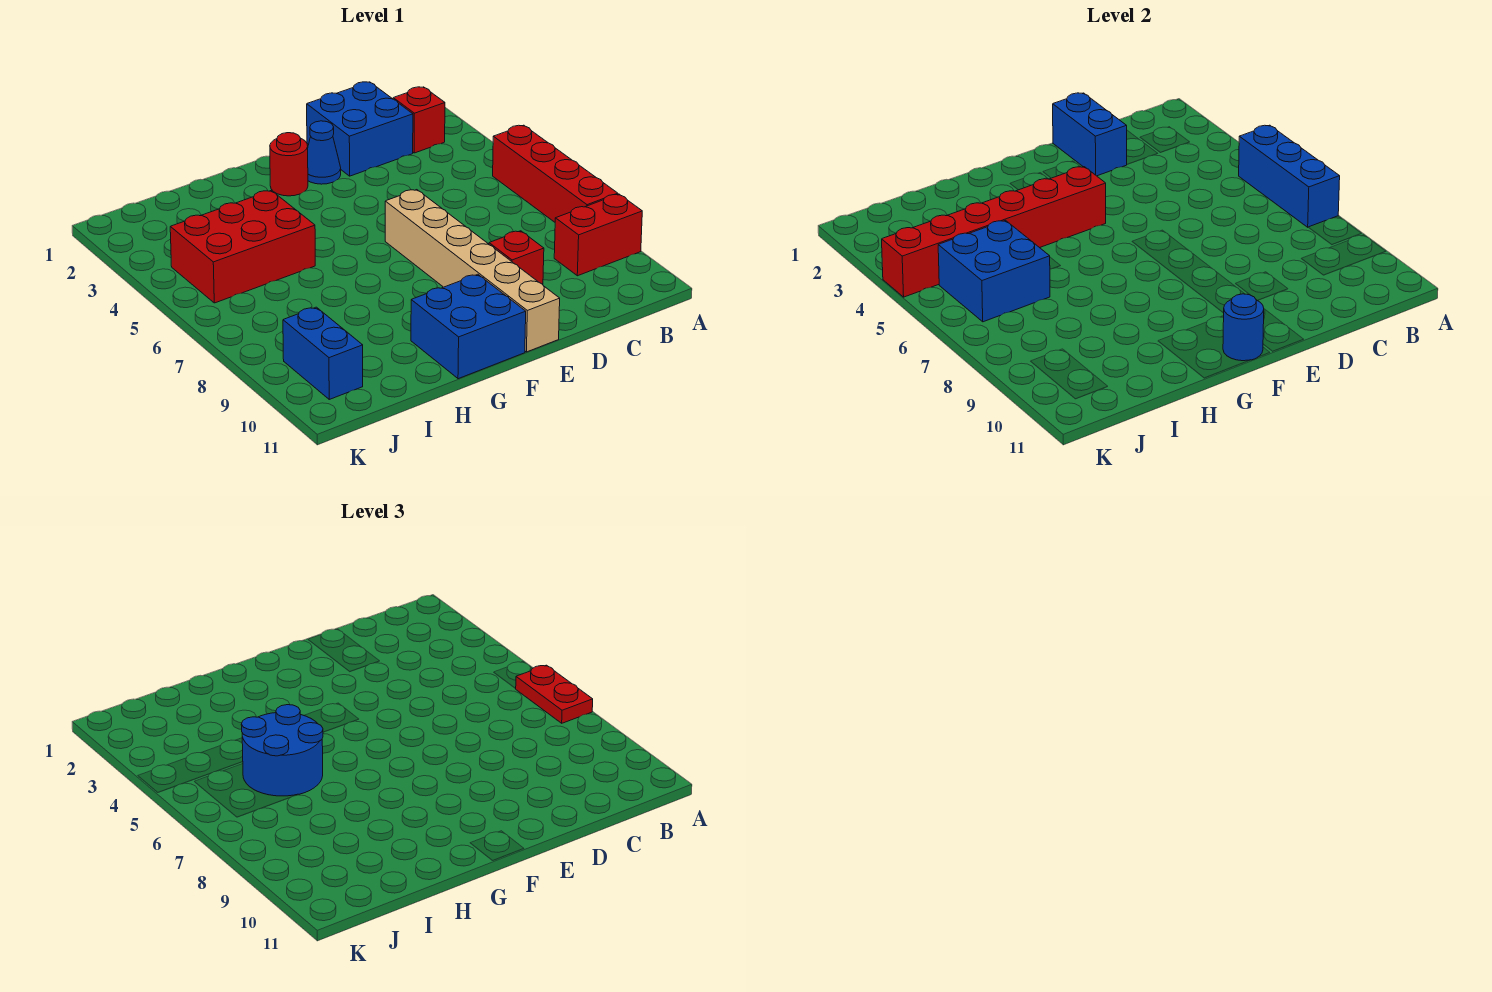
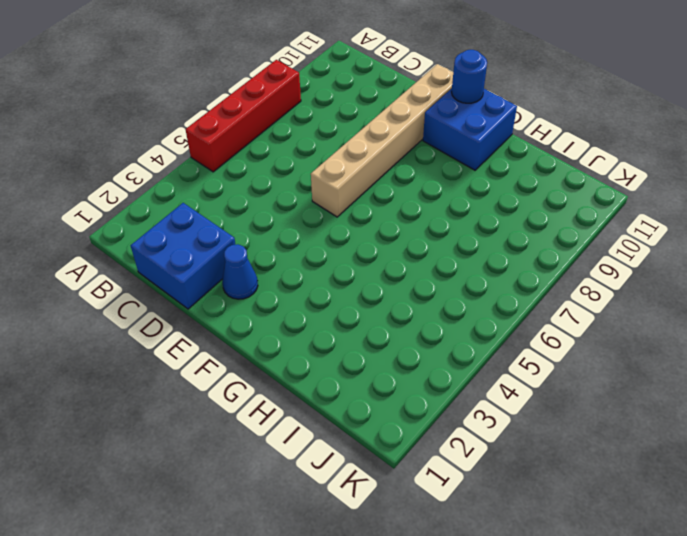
none -> red brick A9:B9 level 1
none -> red brick B2 level 1
none -> red brick D9 level 1

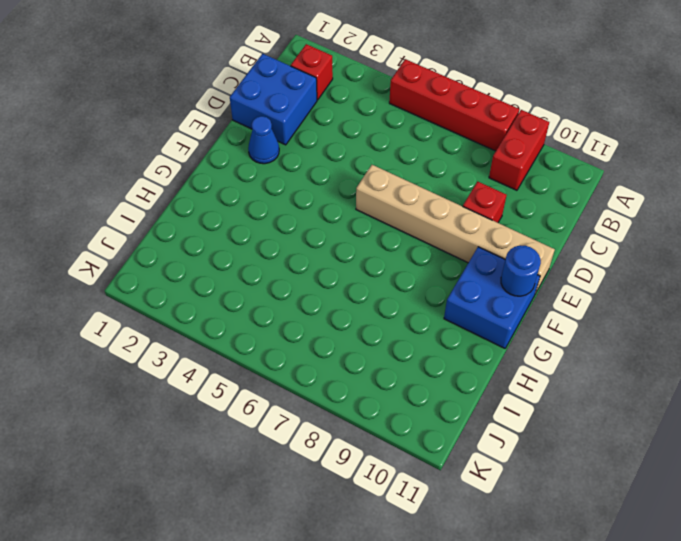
none -> red round brick F2 level 1
none -> red brick H4:J5 level 1
none -> blue brick J9:J10 level 1

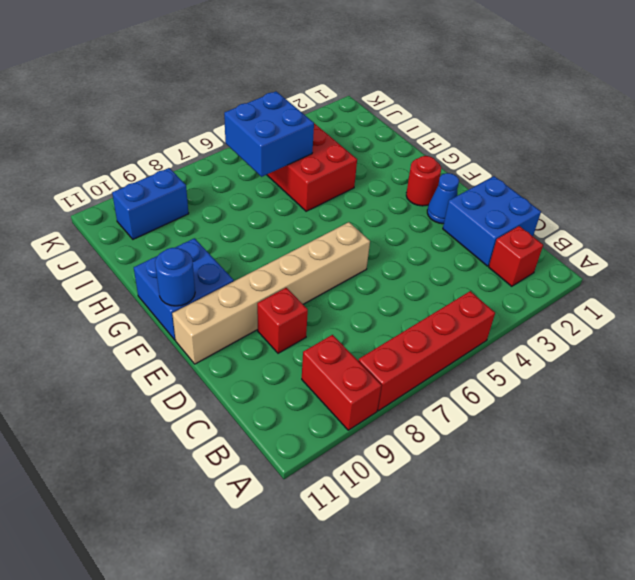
none -> blue brick A5:A7 level 2
none -> blue brick D1:D2 level 2
none -> red brick F4:K4 level 2

